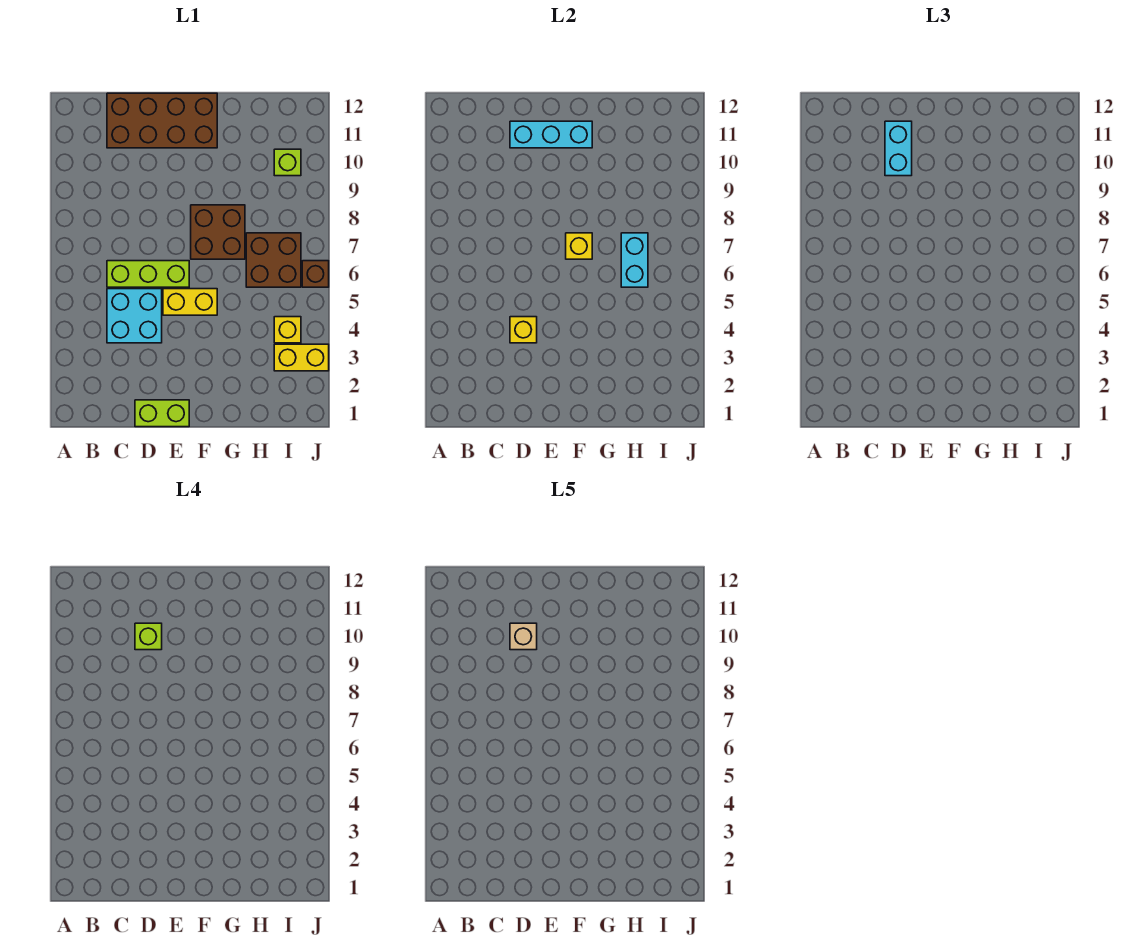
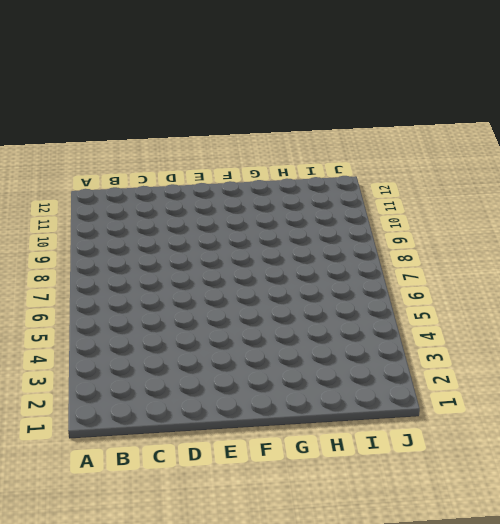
none -> cyan brick C4:D5 level 1
none -> lime brick C6:E6 level 1
none -> brown brick C11:F12 level 1

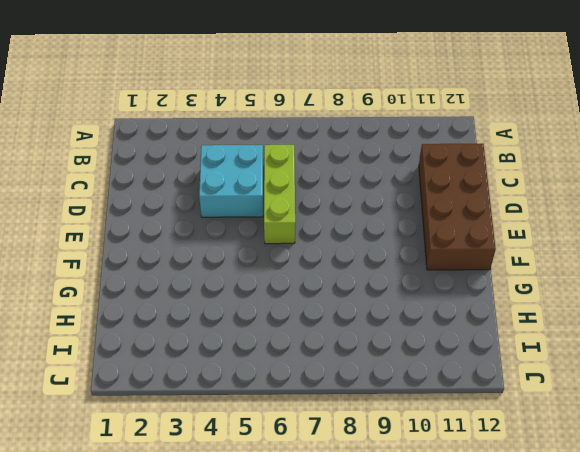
none -> lime brick D1:E1 level 1
none -> yellow brick E5:F5 level 1
none -> brown brick F7:G8 level 1

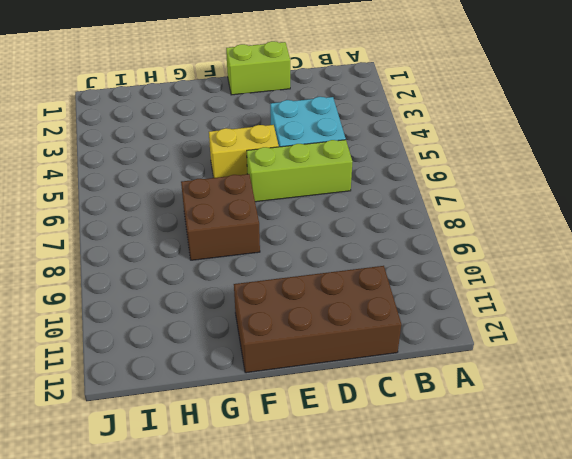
none -> brown brick H6:I7 level 1
none -> yellow brick I3:J3 level 1
none -> yellow brick I4 level 1

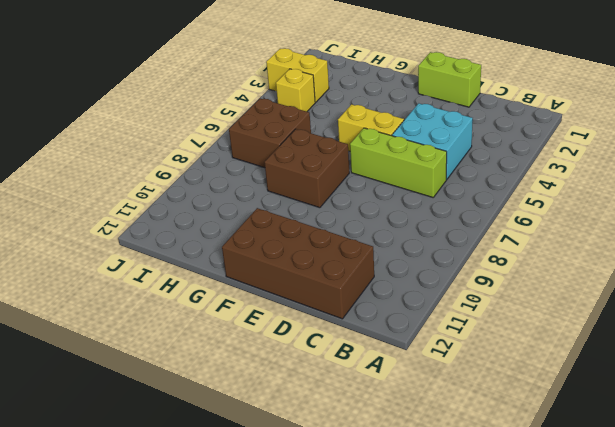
none -> lime brick I10 level 1
none -> brown brick J6 level 1
none -> yellow brick D4 level 2

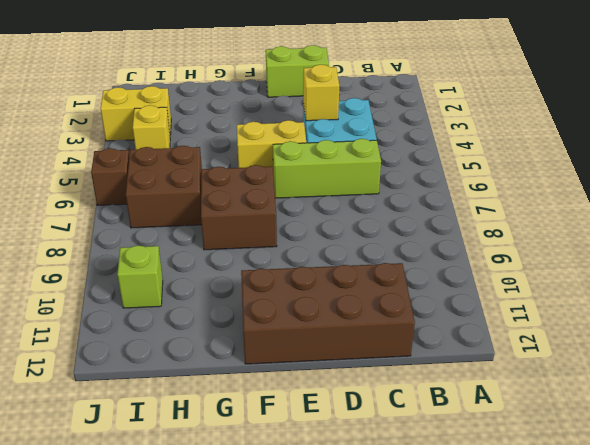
none -> cyan brick D11:F11 level 2
none -> yellow brick F7 level 2
none -> cyan brick H6:H7 level 2

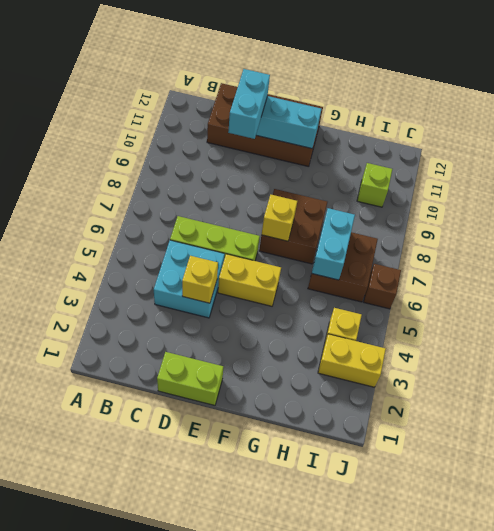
none -> lime brick D10 level 4
none -> tan brick D10 level 5

